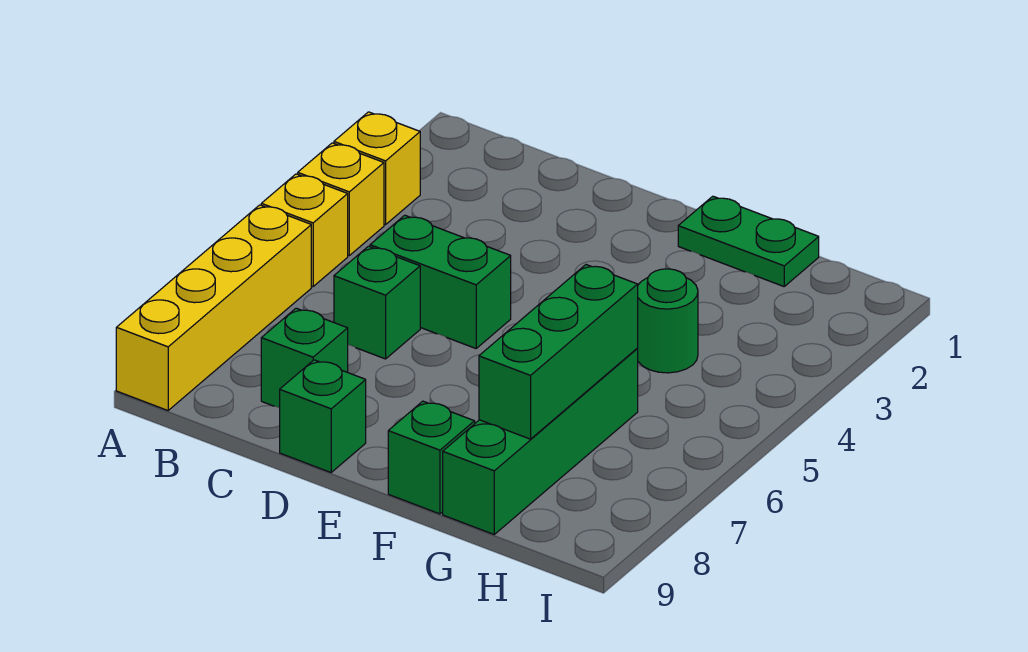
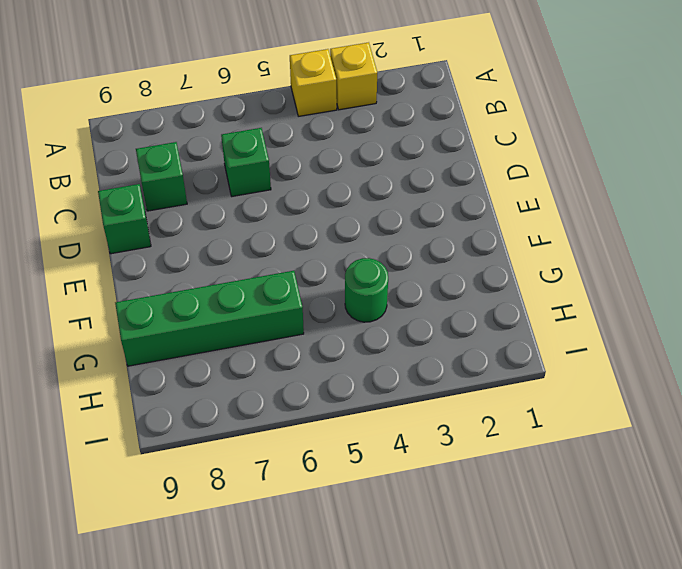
none -> yellow brick A5 level 1
none -> yellow brick A6:A9 level 1
none -> green brick C5:D5 level 1

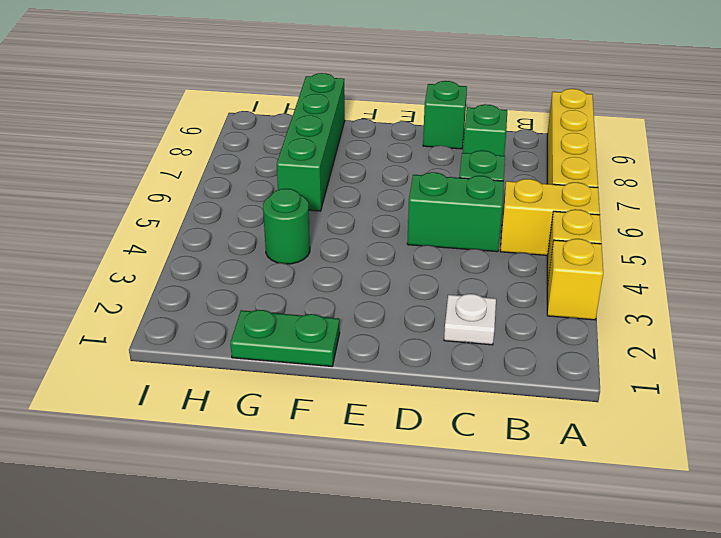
yellow brick A5:B5 level 1 -> yellow brick A5 level 1
white plate C2 level 1 -> none
none -> green brick F9 level 1
none -> green brick G6:G8 level 2

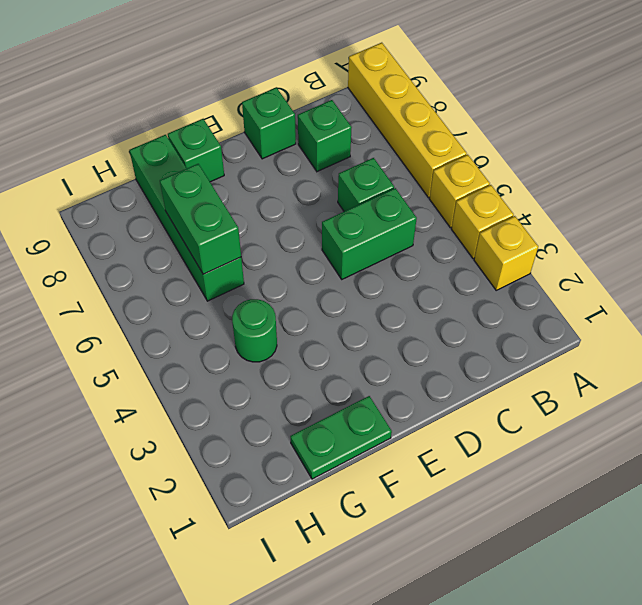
green brick G6:G7 level 2 -> green brick G6:G8 level 2

